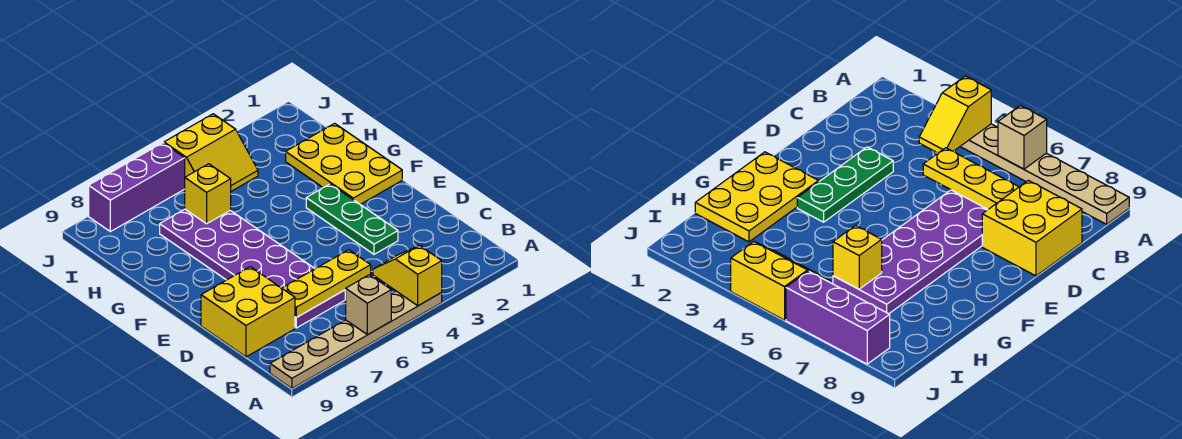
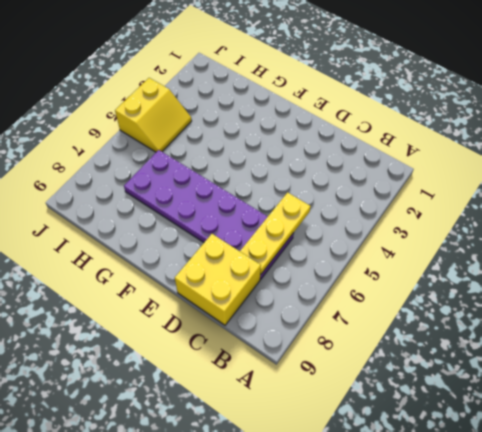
none -> tan plate A4:A9 level 1
none -> green plate D3:F3 level 1

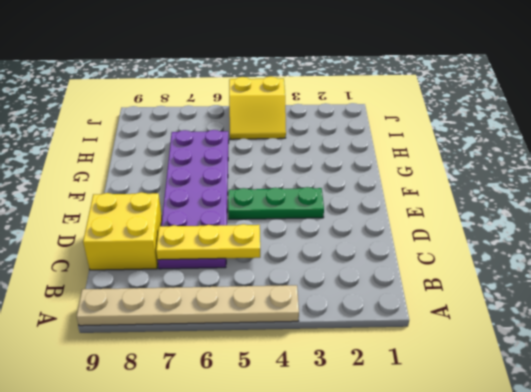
green plate E3:E5 level 1 -> green plate D3:F3 level 1
none -> yellow plate F1:H2 level 1
none -> purple brick J6:J8 level 1

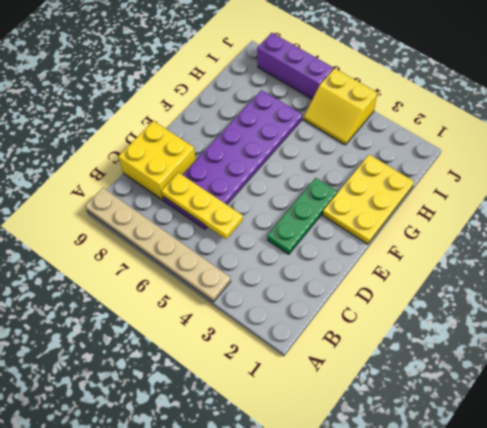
none -> yellow slope A4:B4 level 2 top A
none -> tan brick A6 level 2

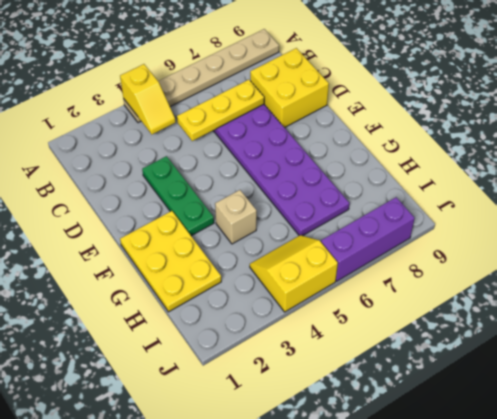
tan brick G4 level 1 -> tan brick A6 level 2
none -> yellow brick H6 level 2

